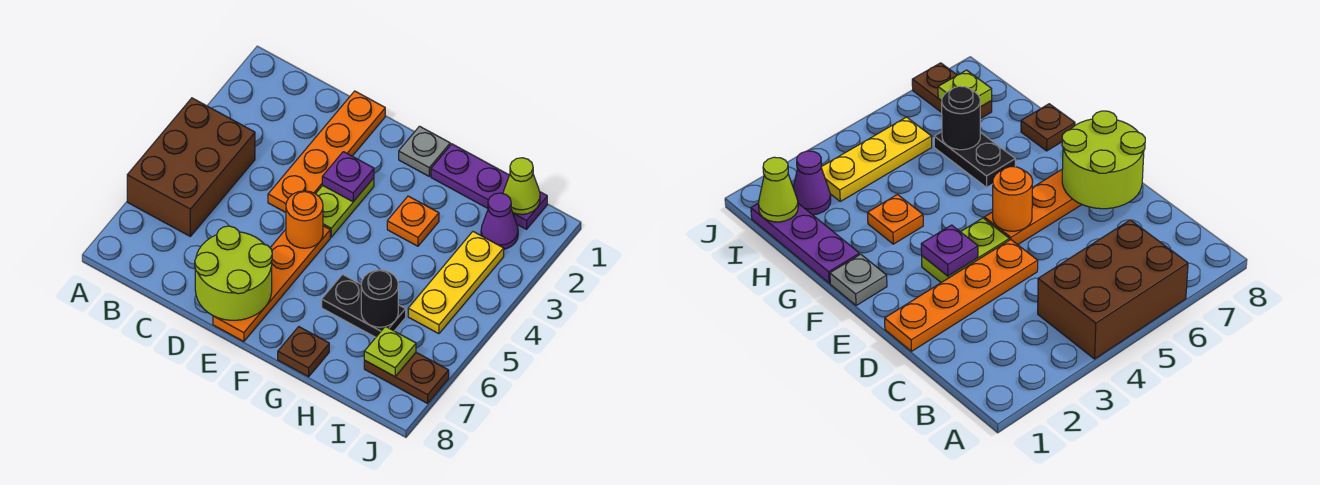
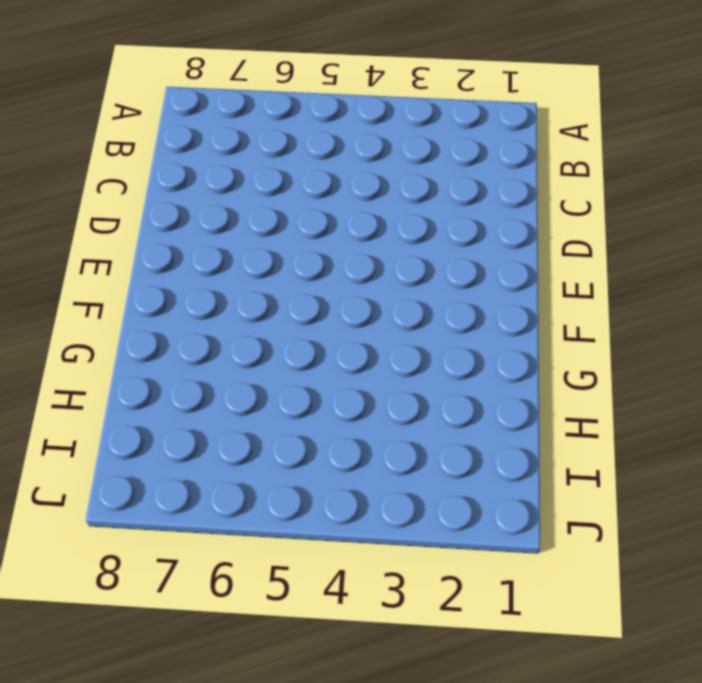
none -> brown brick A4:B6 level 1
none -> orange plate D1:D4 level 1
none -> lime plate E3:E4 level 1

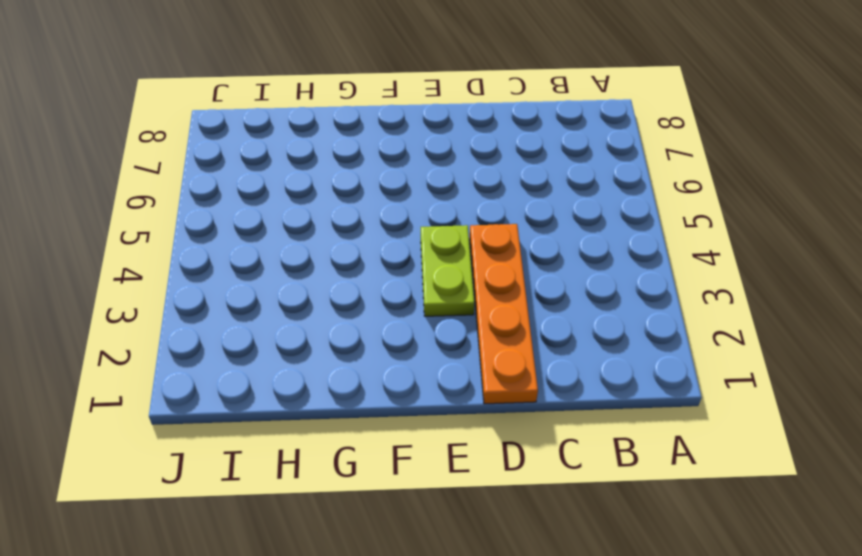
none -> brown brick A4:B6 level 1
none -> orange plate E5:E8 level 1
none -> grey plate F1 level 1

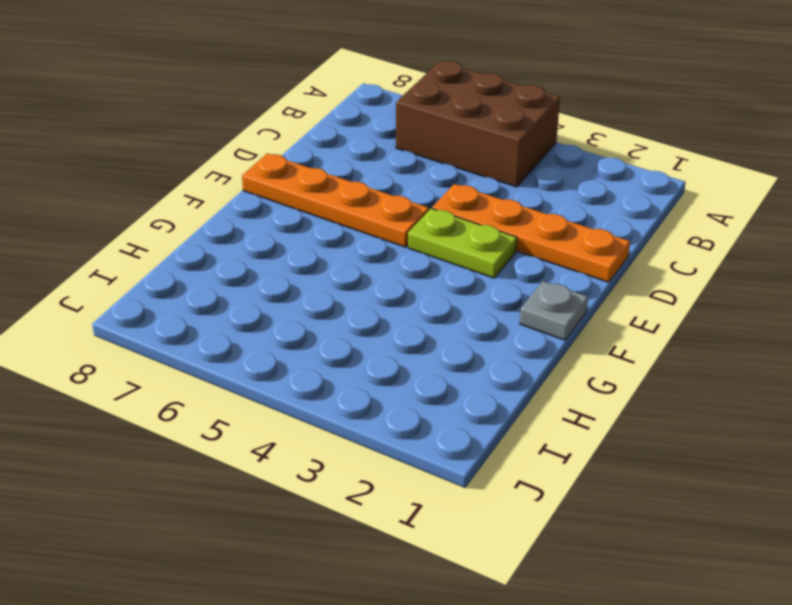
none -> purple plate G1:I1 level 1
none -> orange plate G3 level 1
none -> black plate G6:H6 level 1

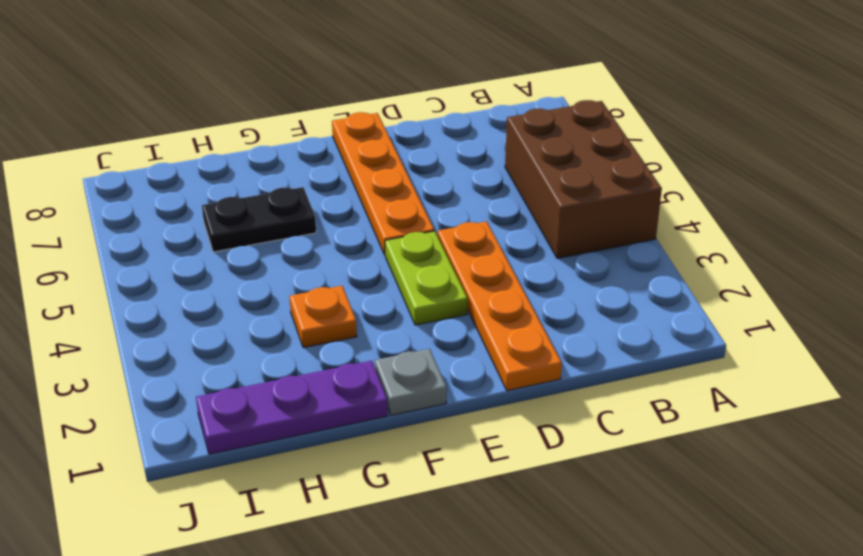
none -> brown plate G8 level 1
none -> purple cone I2 level 1
none -> yellow plate I3:I5 level 1

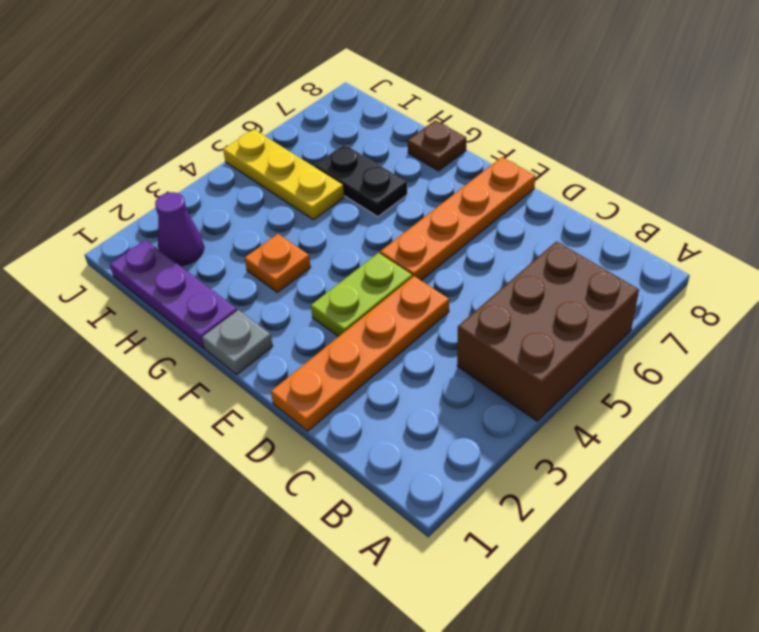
yellow plate H5:J5 level 1 -> yellow plate I3:I5 level 1
none -> brown plate I7:J7 level 1
none -> lime round brick D7:E8 level 2
none -> purple plate E3 level 2

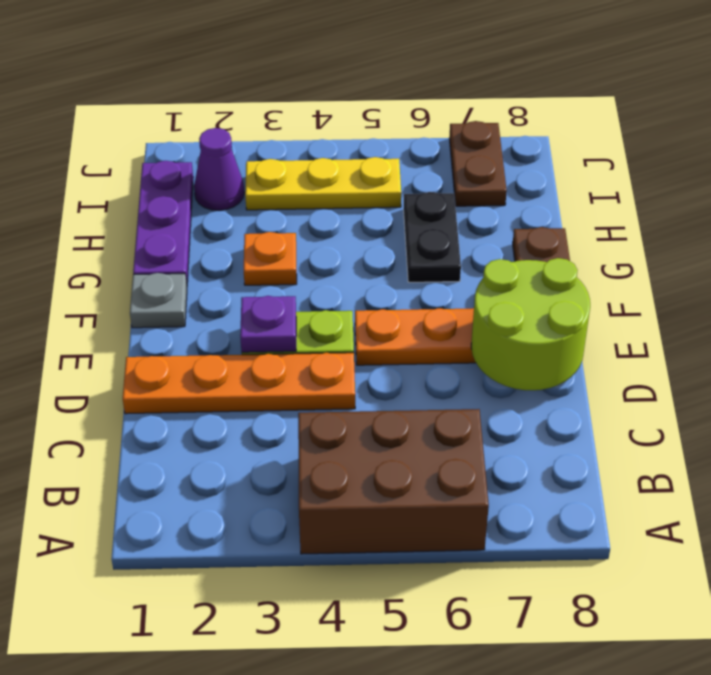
none -> orange round brick E5 level 2
none -> black round brick H6 level 2
none -> lime cone I1 level 2

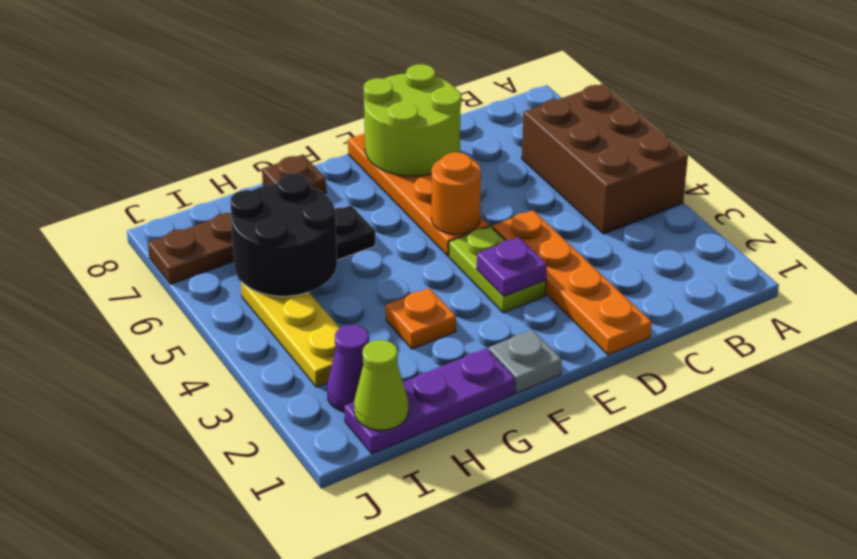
black round brick H5:I6 level 2 -> black round brick H6 level 2
none -> lime plate I7 level 2

